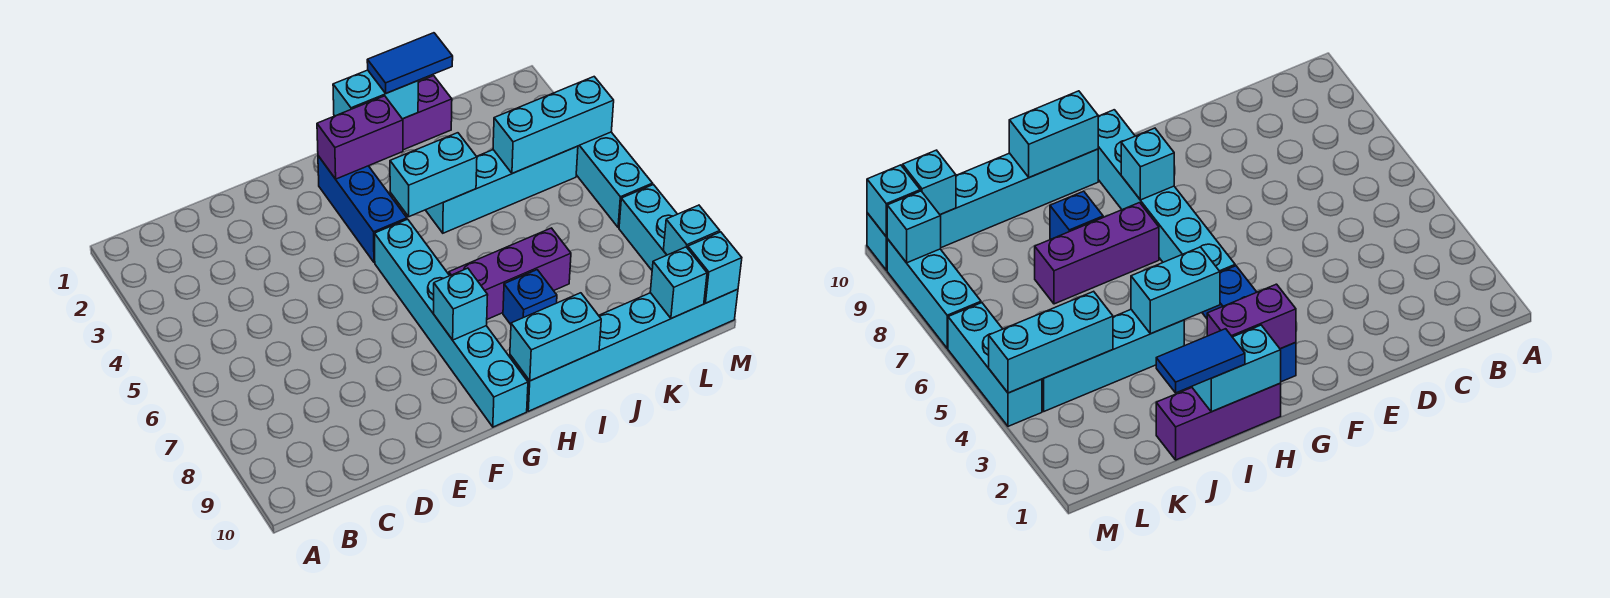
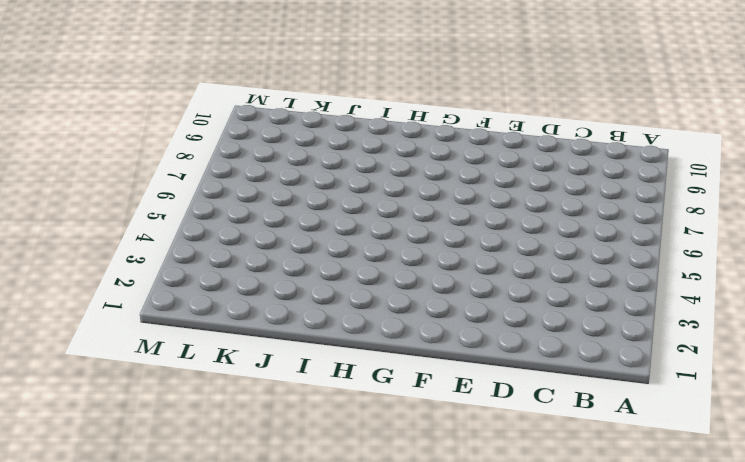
none -> blue brick G2:G4 level 1
none -> cyan brick G5:G10 level 1
none -> purple brick H1:J1 level 1

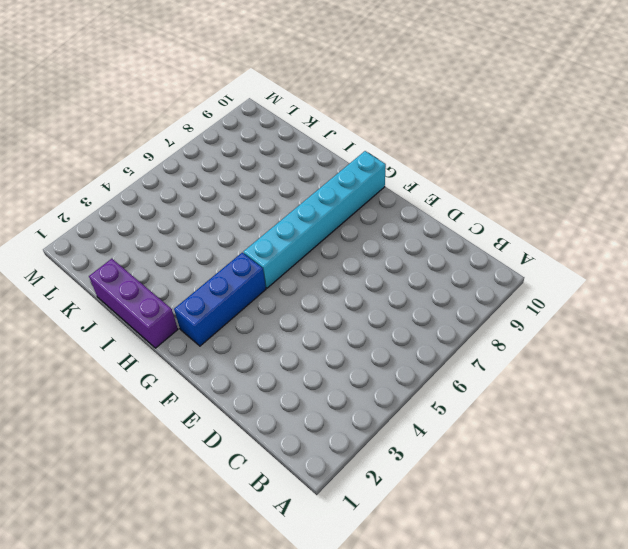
none -> purple brick H7:J7 level 1
none -> cyan brick H10:M10 level 1
none -> cyan brick I4:L4 level 1

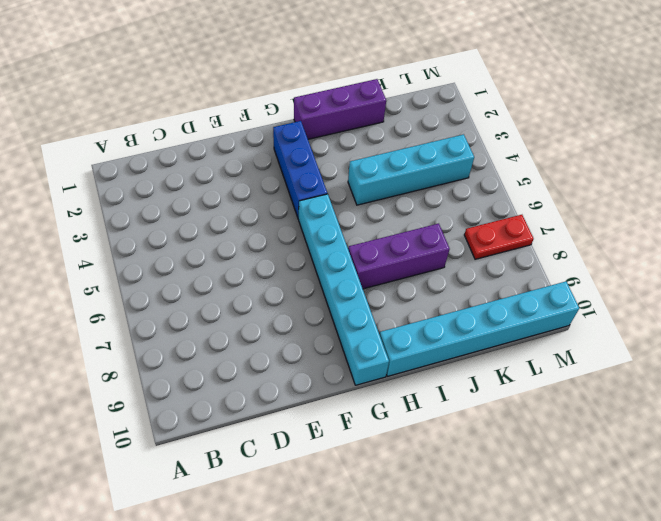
red plate L7:M7 level 1 -> cyan brick M7:M9 level 1
none -> blue brick I8 level 1
none -> cyan brick M4:M6 level 1
none -> purple brick G2:H2 level 2

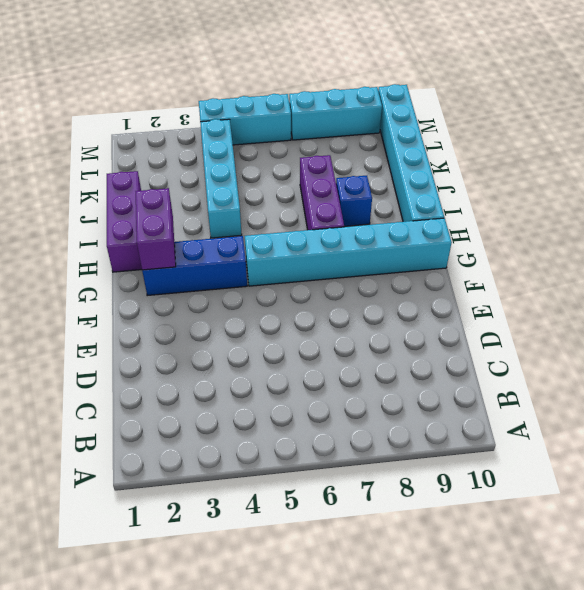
none -> cyan brick G8 level 2
none -> cyan brick H1:I1 level 2
none -> cyan brick H4:I4 level 2

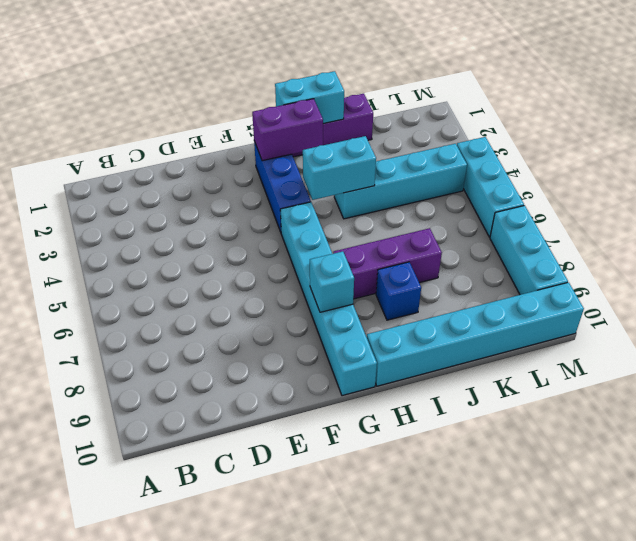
none -> cyan brick H10:I10 level 2
none -> cyan brick K4:M4 level 2
none -> cyan brick L10 level 2

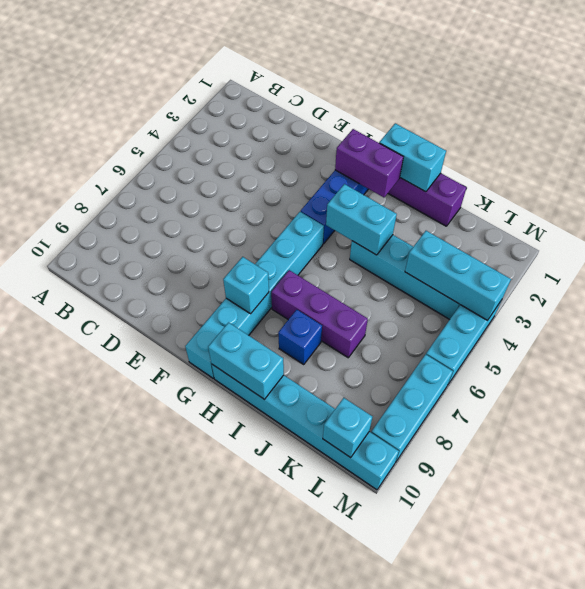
none -> cyan brick M9 level 2
none -> cyan brick M10 level 2
none -> blue tile I1:J1 level 3

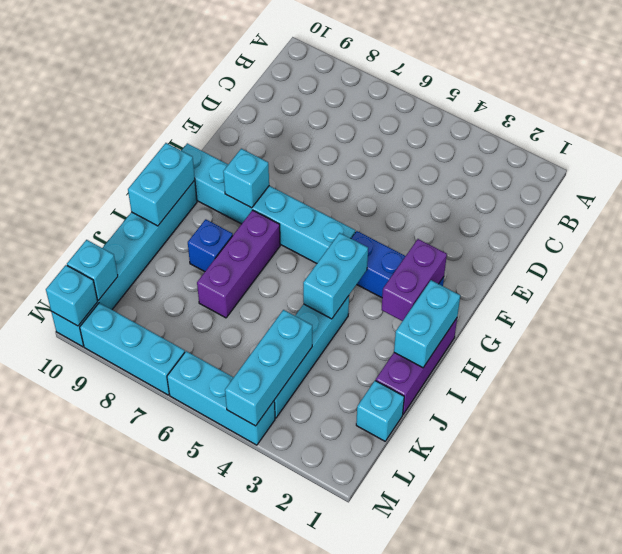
cyan brick K1 level 1 -> cyan brick M9 level 2
none -> blue tile I1:J1 level 3

